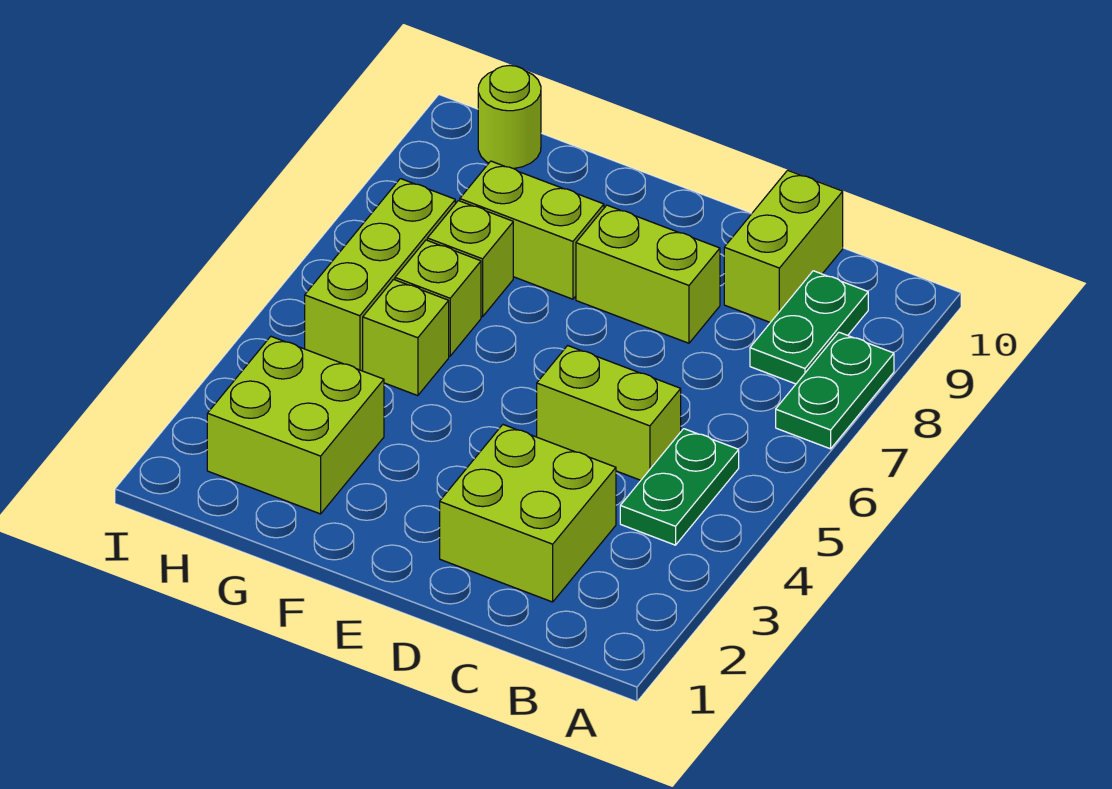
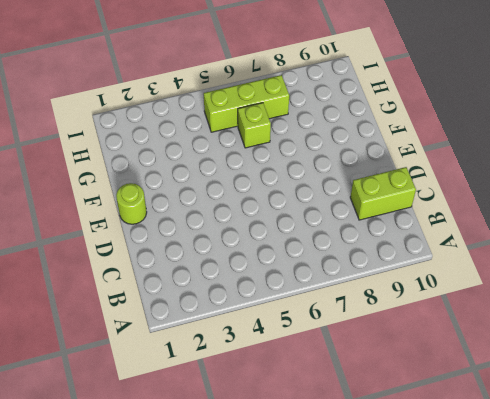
lime round brick E1 level 1 -> lime round brick H10 level 1
none -> green plate A7:A8 level 1
none -> green plate B4:B5 level 1
none -> green plate B8:B9 level 1

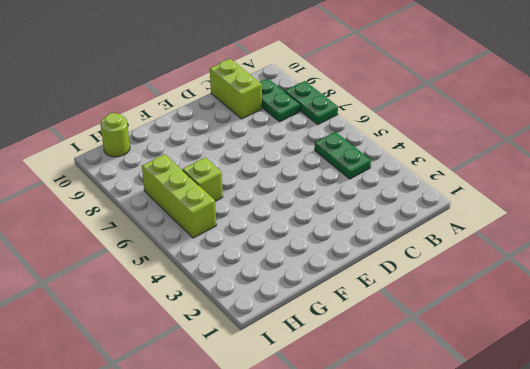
none -> lime brick C2:D3 level 1
none -> lime brick C5:D5 level 1
none -> lime brick D8:E8 level 1

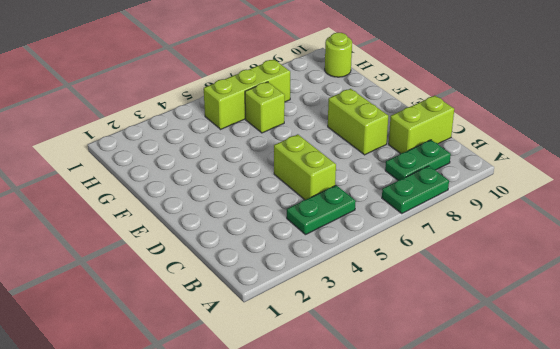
none -> lime brick C2:D3 level 1
none -> lime brick F8:G8 level 1
none -> lime brick G2:H3 level 1

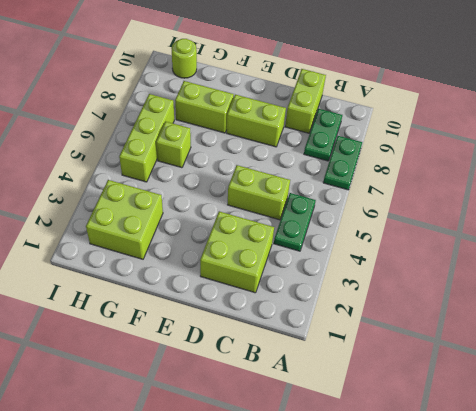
none -> lime brick G5 level 1
none -> lime brick G7 level 1

